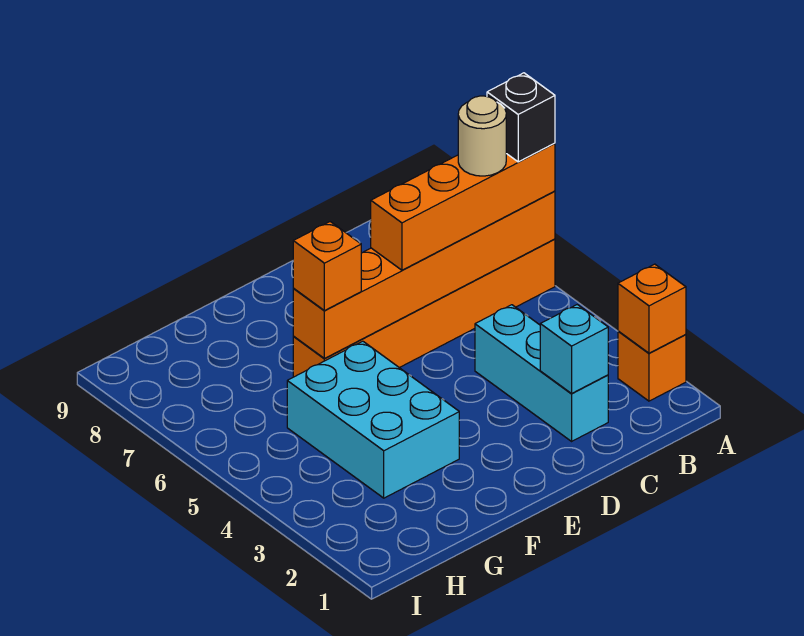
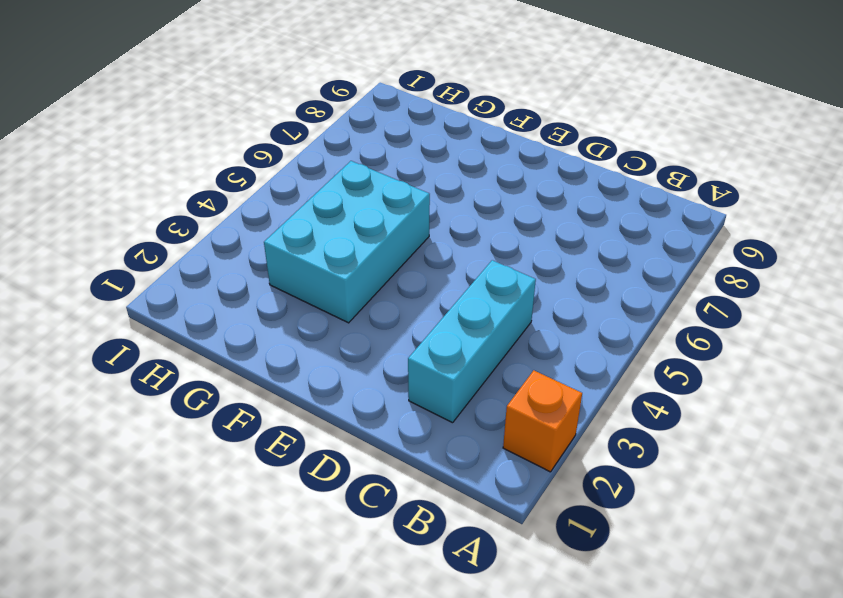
none -> orange brick A6:F6 level 1
none -> orange brick A2 level 2

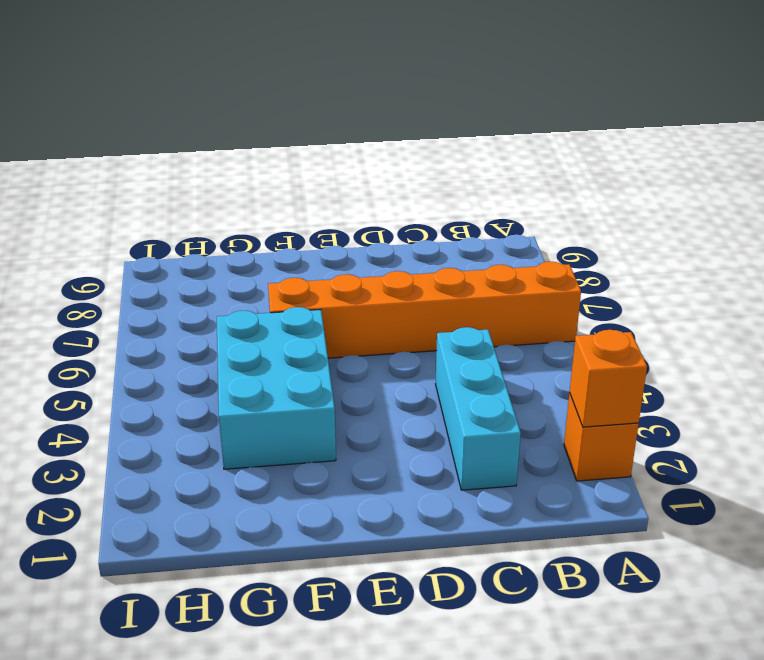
none -> orange brick A6:F6 level 2
none -> cyan brick C2 level 2

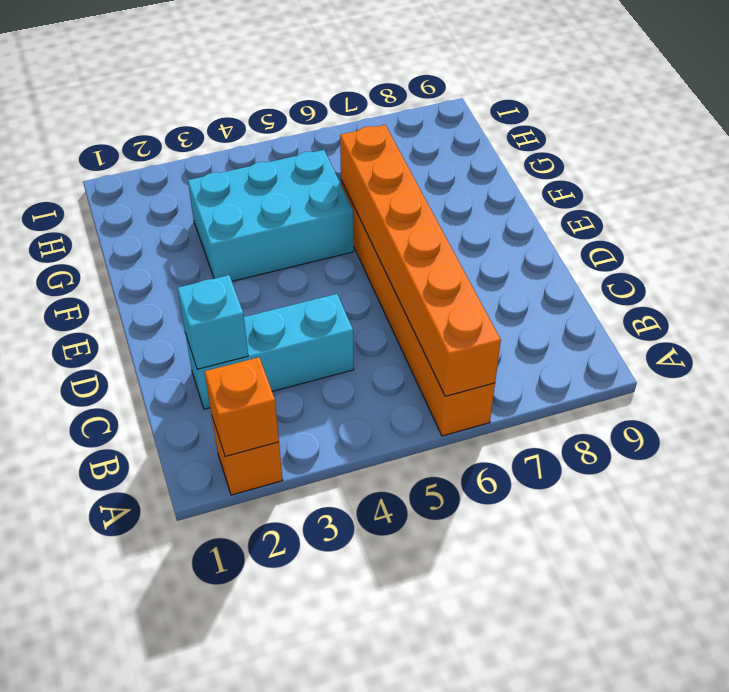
none -> orange brick A6:D6 level 3
none -> orange brick F6 level 3

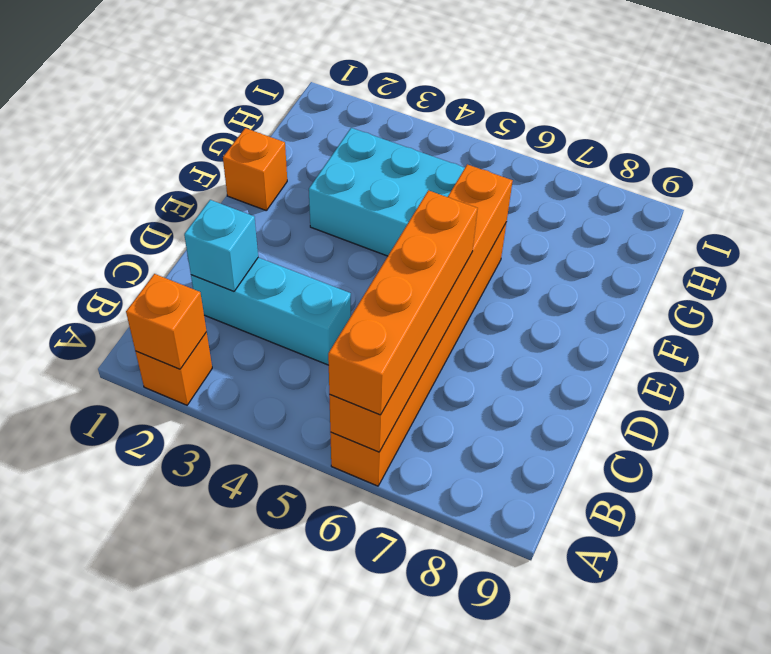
orange brick F1 level 1 -> orange brick F6 level 3
none -> black brick A6 level 4
none -> tan round brick B6 level 4

